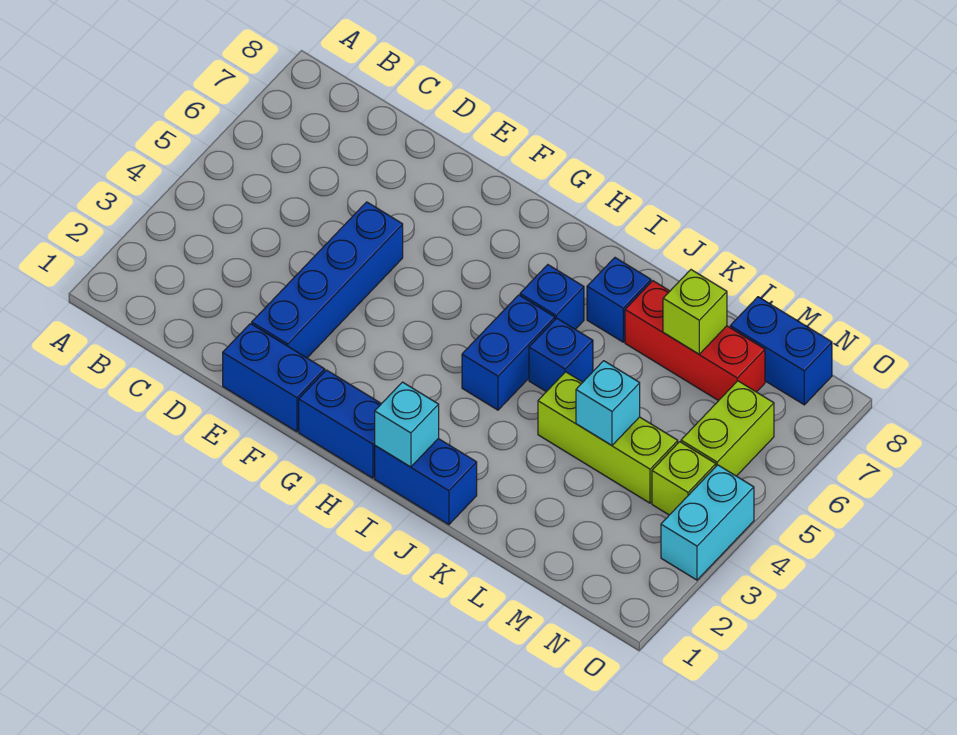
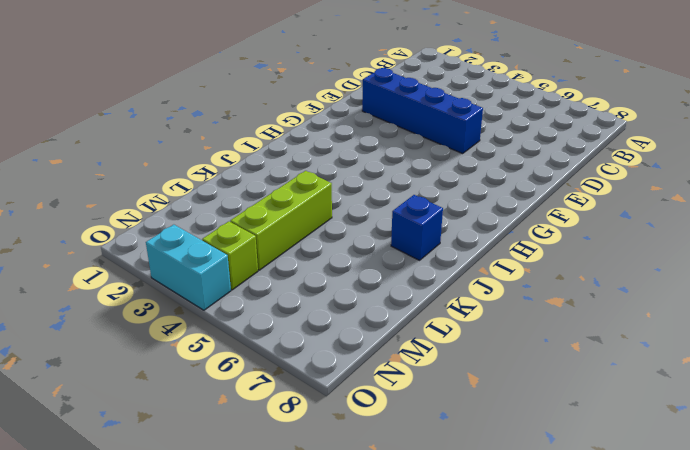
none -> blue brick E1:F1 level 1
none -> blue brick G1:H1 level 1
none -> blue brick I1:J1 level 1

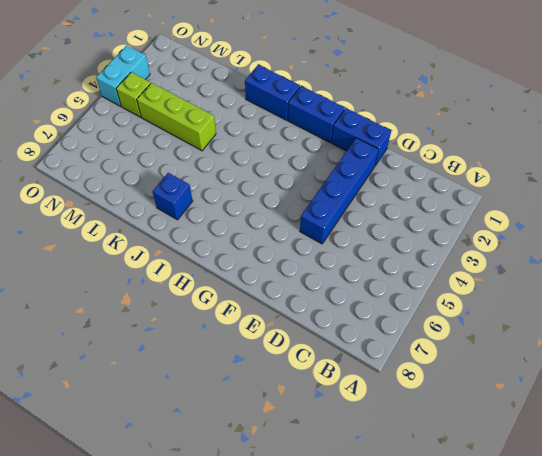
none -> blue brick I4:I5 level 1
none -> blue brick I6 level 1
none -> blue brick J5 level 1

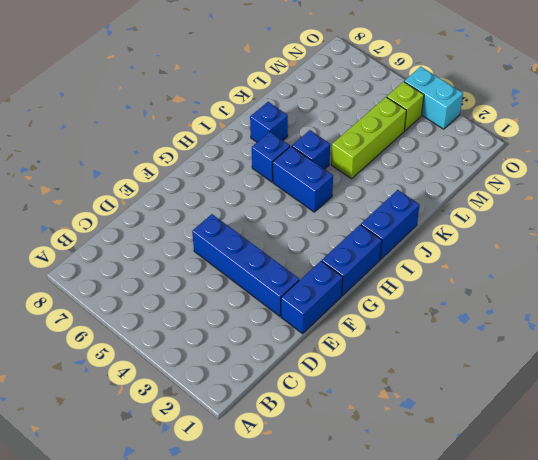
none -> red brick K7:M7 level 1
none -> blue brick M8:N8 level 1
none -> lime brick N5:N6 level 1

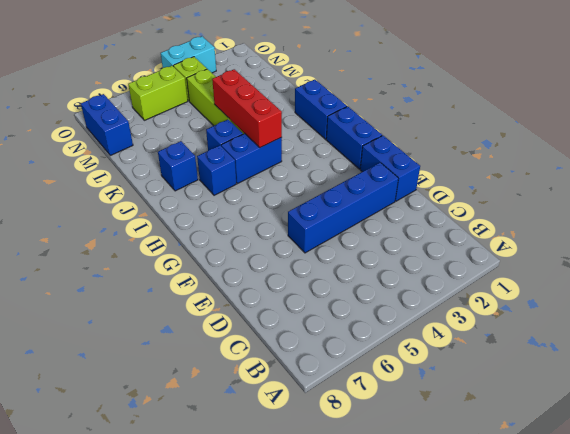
red brick I4:K4 level 2 -> red brick K7:M7 level 1
none -> cyan brick I1 level 2
none -> cyan brick L4 level 2
none -> lime brick L7 level 2

